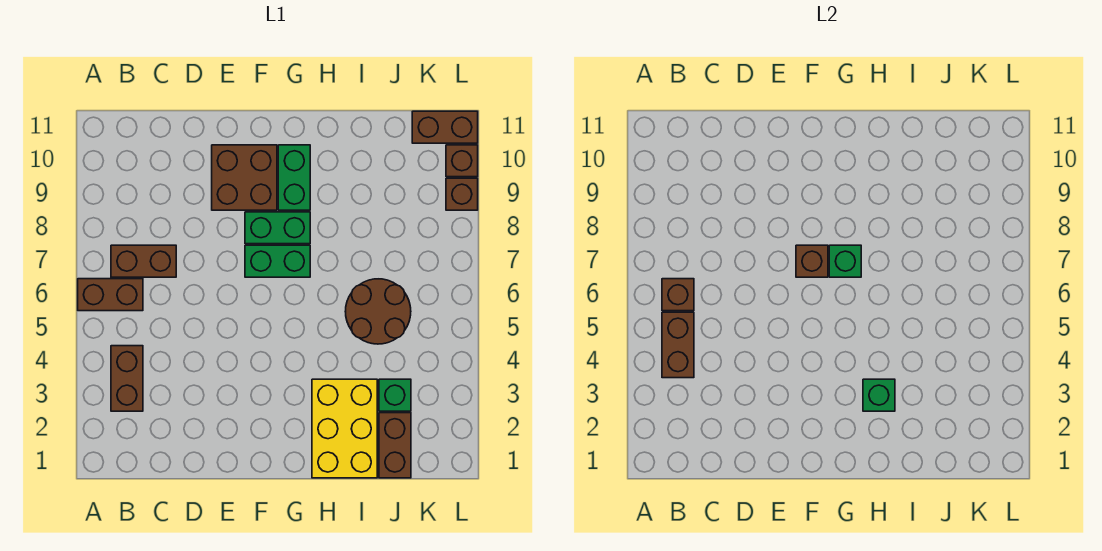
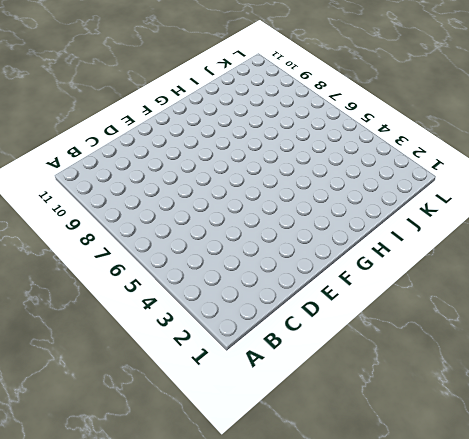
none -> brown brick A6:B6 level 1
none -> brown brick B3:B4 level 1
none -> brown brick B7:C7 level 1

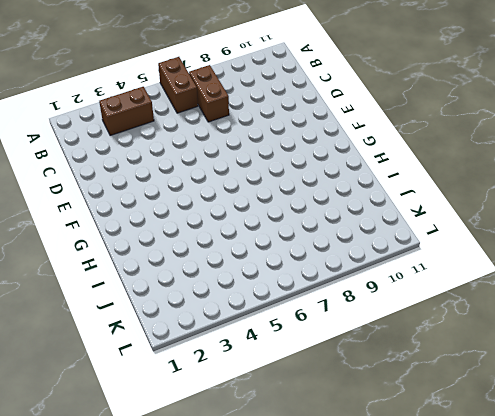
none -> brown brick E9:F10 level 1
none -> green brick F7:G7 level 1
none -> green brick F8:G8 level 1

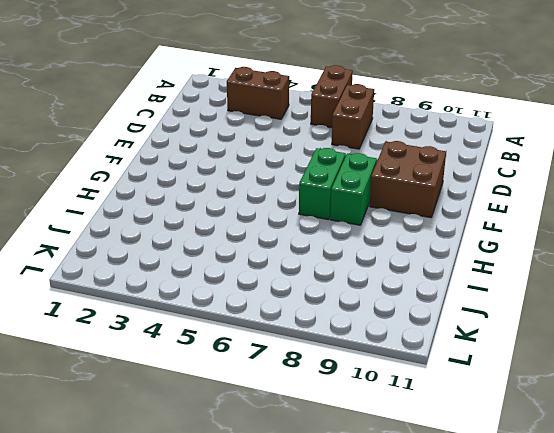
none -> green brick G9:G10 level 1
none -> yellow brick H1:I3 level 1
none -> brown round brick I5:J6 level 1

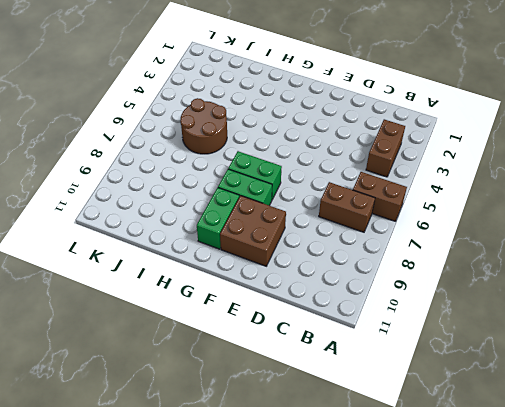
none -> yellow brick H1:I3 level 1
none -> brown brick J1:J2 level 1
none -> green brick J3 level 1

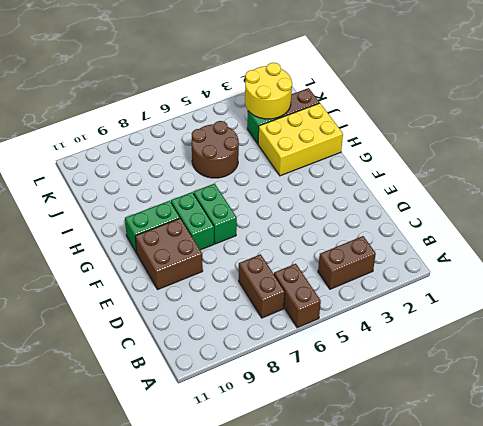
yellow round brick J2:K3 level 2 -> none
none -> brown brick K11:L11 level 1
none -> brown brick L9 level 1
none -> brown brick L10 level 1

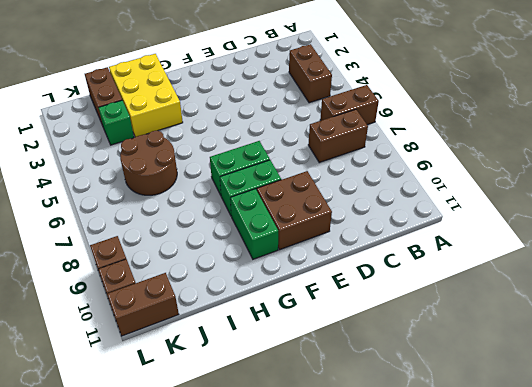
none -> brown brick B4:B5 level 2
none -> brown brick B6 level 2
none -> brown brick F7 level 2

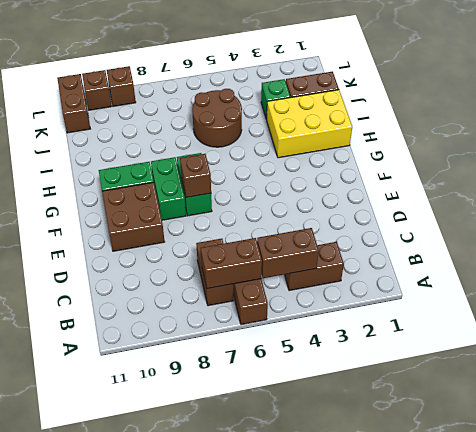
brown brick B6:B7 level 2 -> brown brick B6 level 2
none -> green brick G7 level 2
none -> green brick H3 level 2

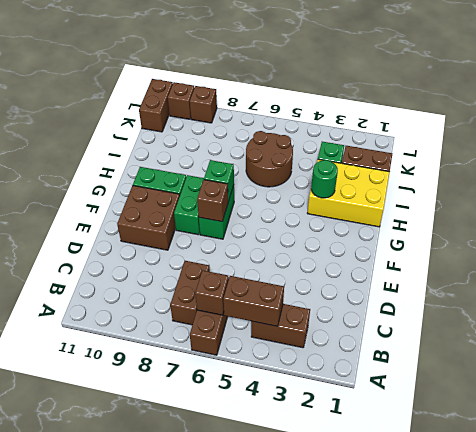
green round brick H3 level 2 -> green brick H3 level 2

